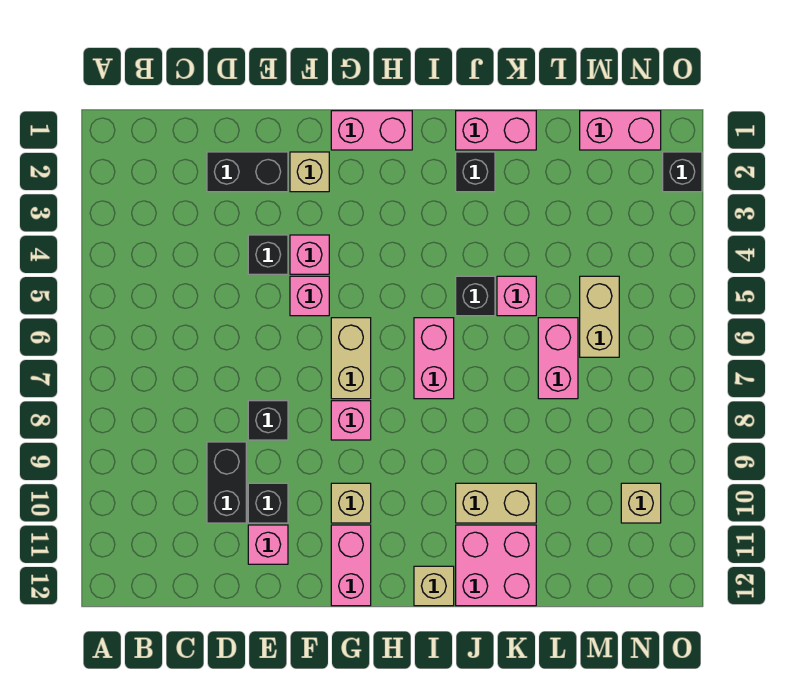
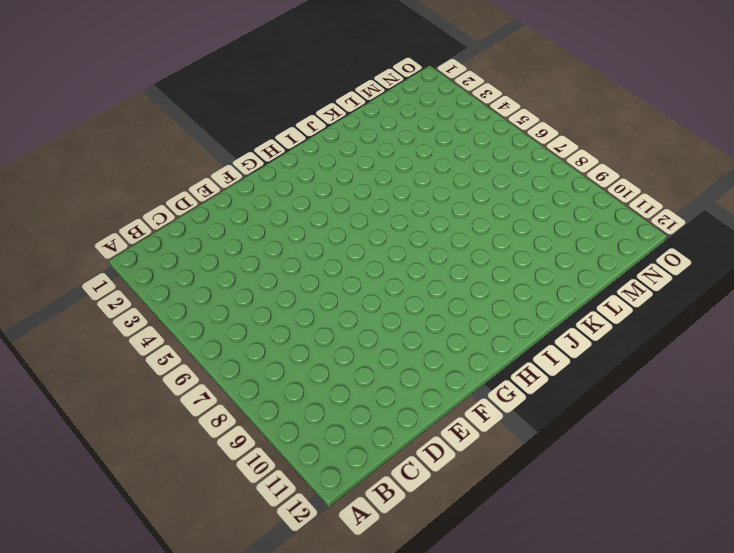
none -> black brick D2:E2 level 1
none -> black brick D9:D10 level 1
none -> black brick E4 level 1

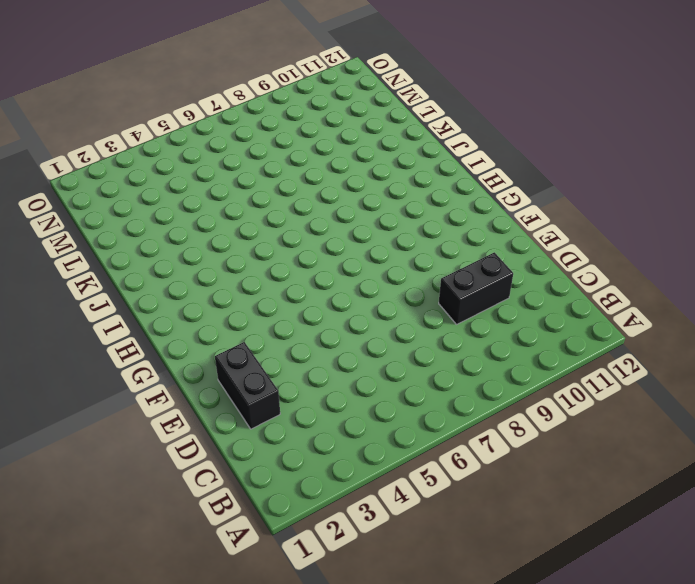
none -> black brick E4 level 1
none -> black brick E8 level 1
none -> black brick E10 level 1

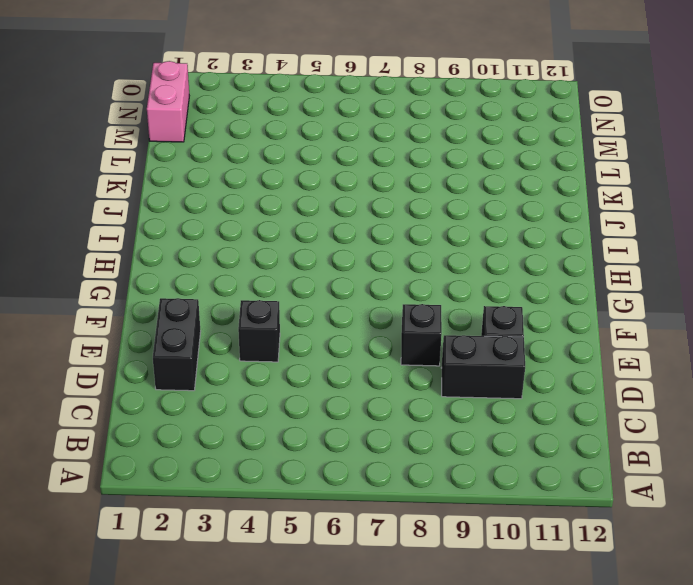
none -> pink brick E11 level 1
none -> tan brick F2 level 1
none -> pink brick F4 level 1

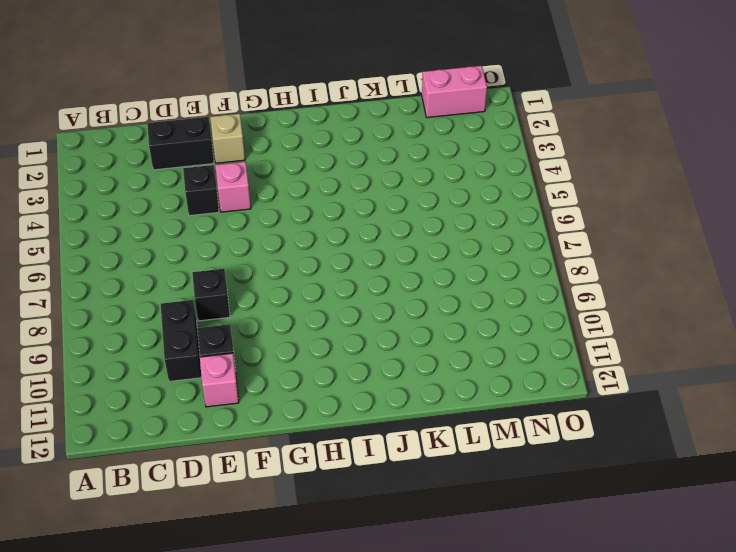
none -> pink brick F5 level 1
none -> pink brick G1:H1 level 1
none -> tan brick G6:G7 level 1

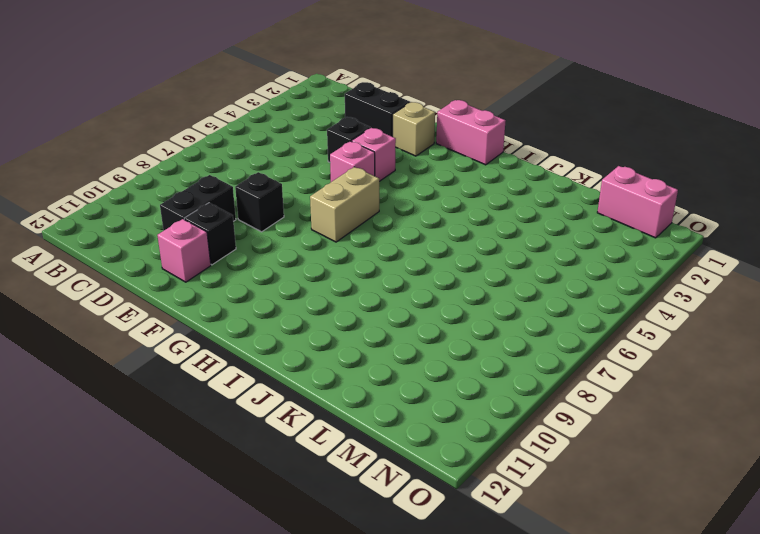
none -> pink brick G8 level 1
none -> tan brick G10 level 1
none -> pink brick G11:G12 level 1

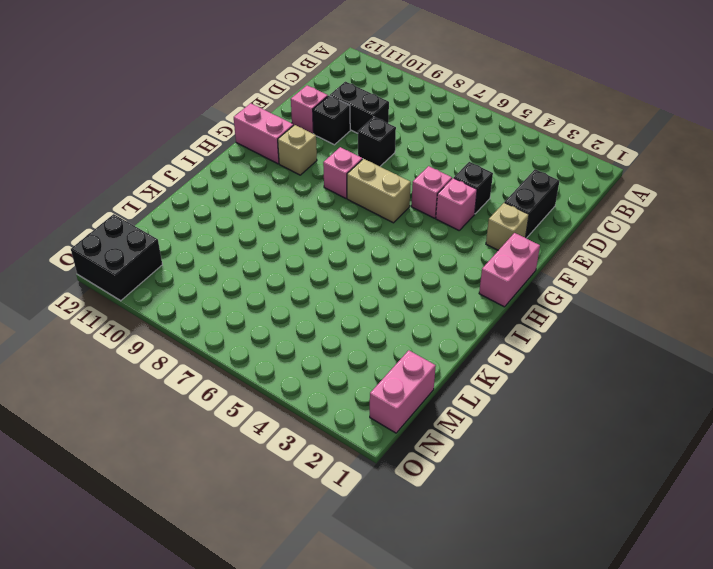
black brick N11:O12 level 1 -> none
none -> pink brick I6:I7 level 1
none -> tan brick I12 level 1
none -> pink brick J1:K1 level 1

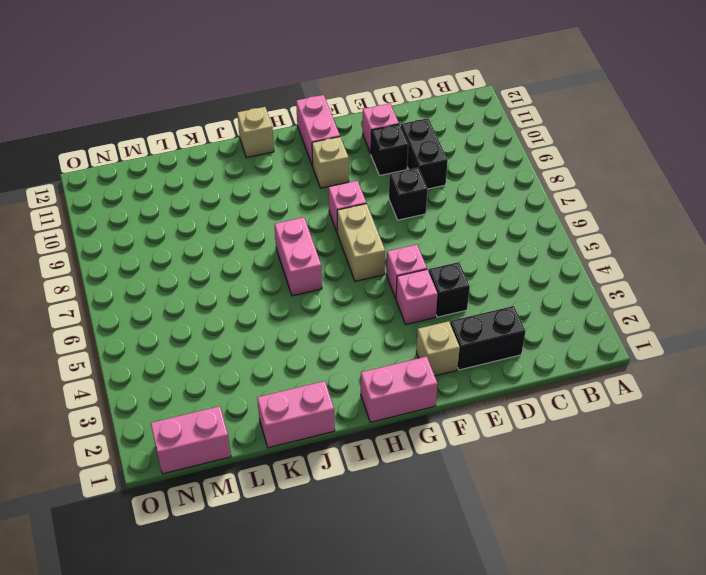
none -> black brick J2 level 1
none -> black brick J5 level 1
none -> tan brick J10:K10 level 1

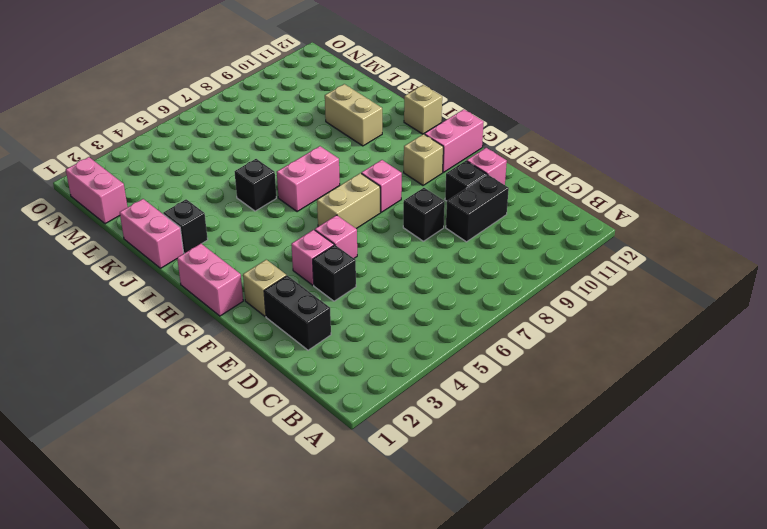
none -> pink brick J11:K12 level 1
none -> pink brick K5 level 1
none -> pink brick L6:L7 level 1

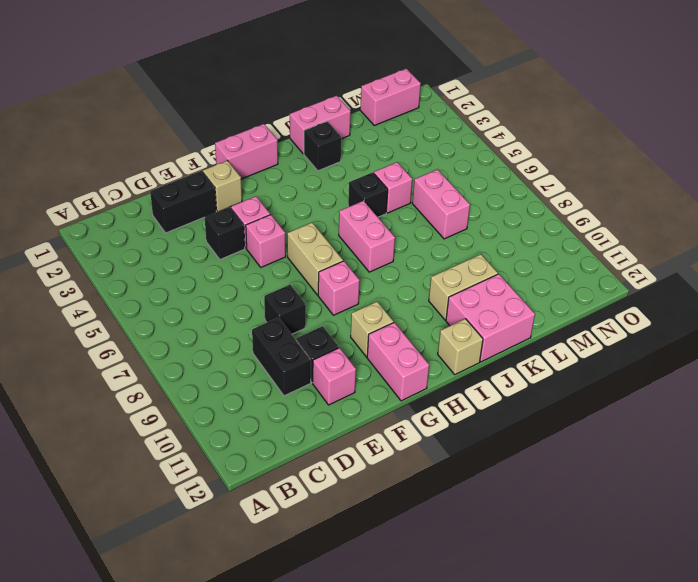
none -> tan brick M5:M6 level 1
none -> tan brick N10 level 1
none -> black brick O2 level 1

